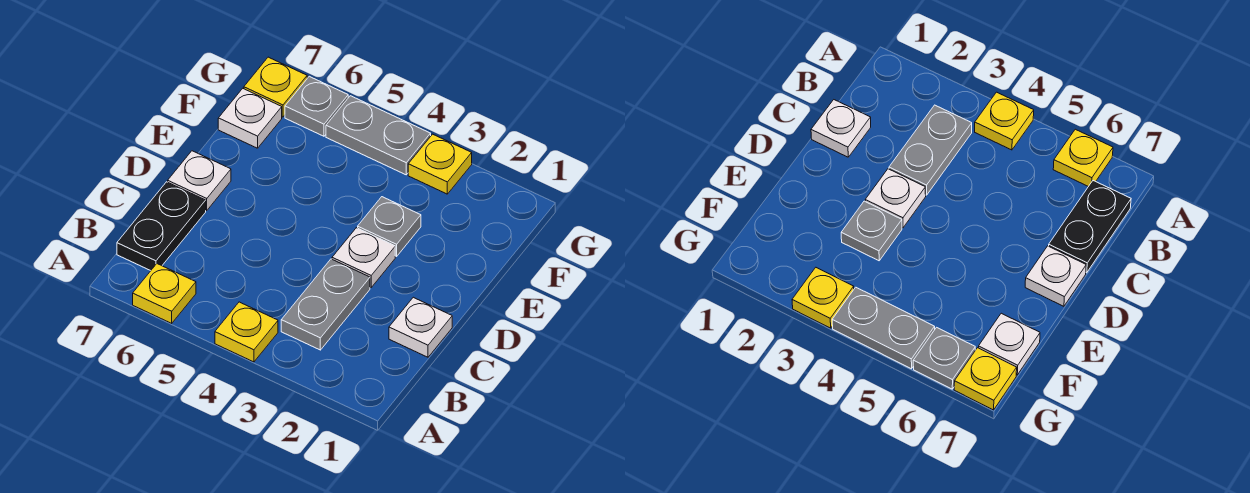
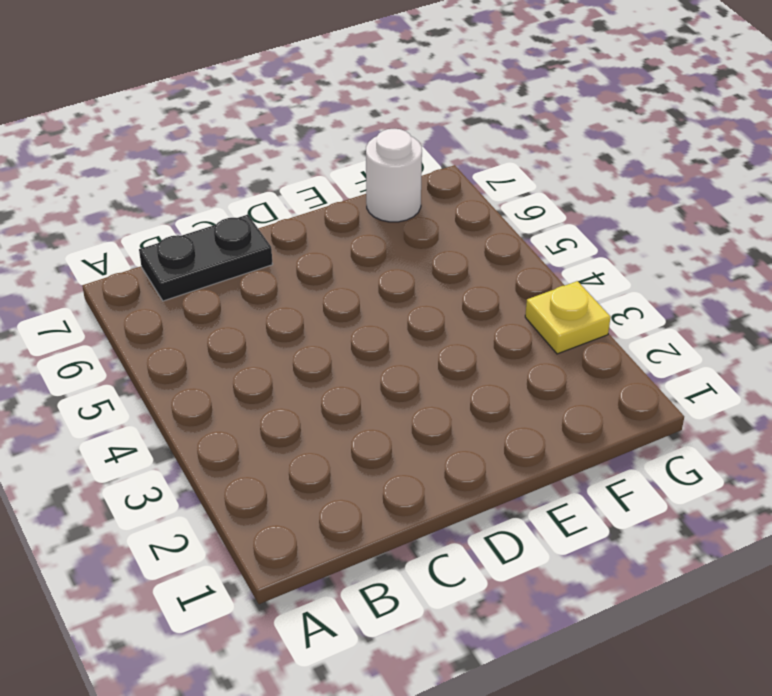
white round brick F7 level 1 -> white plate F7 level 1
none -> yellow plate A4 level 1
none -> yellow plate A6 level 1
none -> grey plate B3:C3 level 1

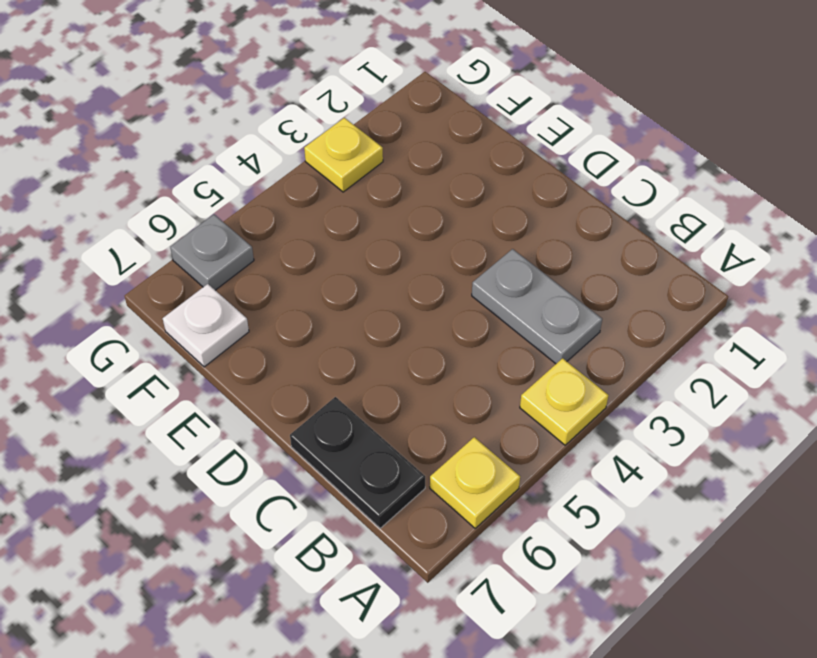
none -> white plate C1 level 1
none -> white plate D3 level 1
none -> white plate D7 level 1

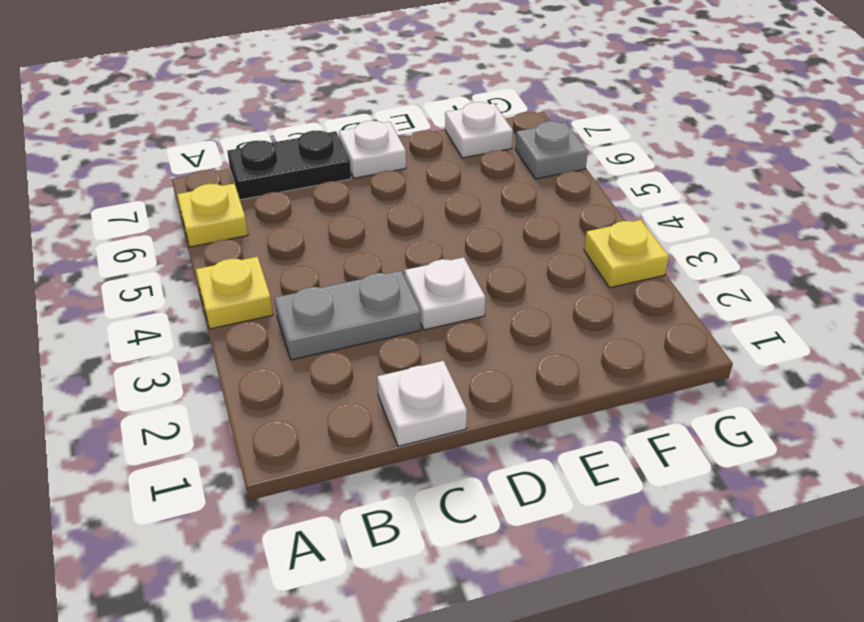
none -> grey plate E3 level 1
none -> grey plate G4:G5 level 1
none -> yellow plate G7 level 1

